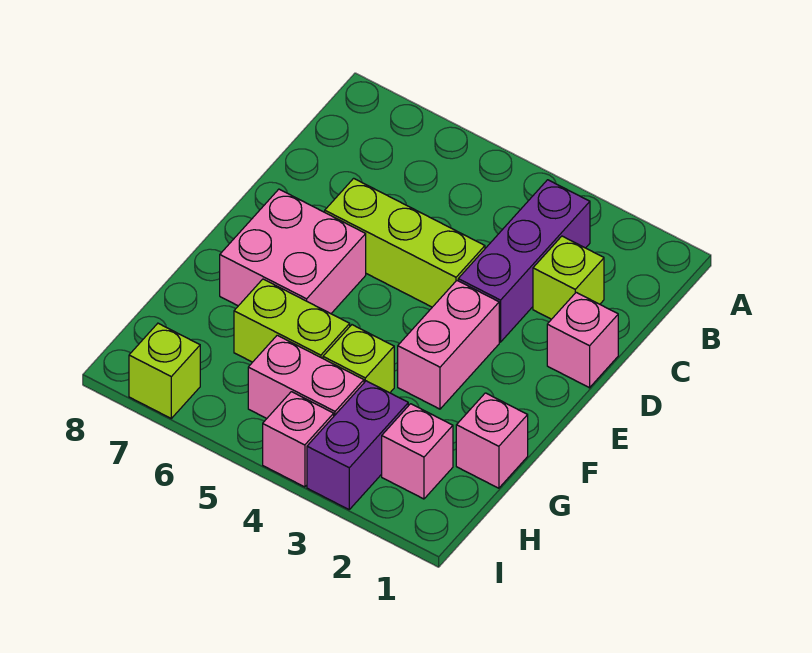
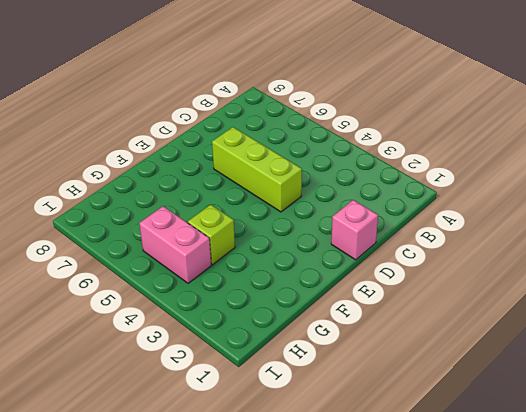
none -> purple brick B3:D3 level 1
none -> lime brick C2 level 1
none -> pink brick E3:F3 level 1

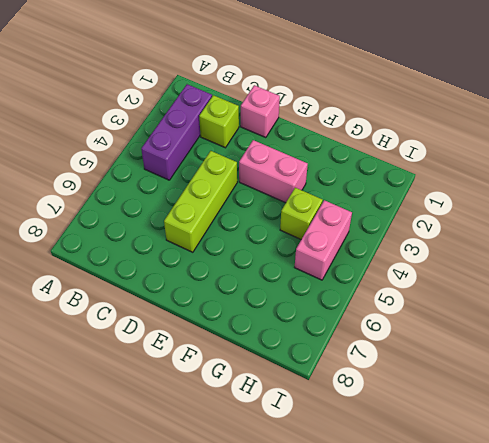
purple brick B2:B4 level 1 -> purple brick B3:D3 level 1
none -> pink brick E6:F7 level 1
none -> pink brick G1 level 1
none -> lime brick G5:G6 level 1

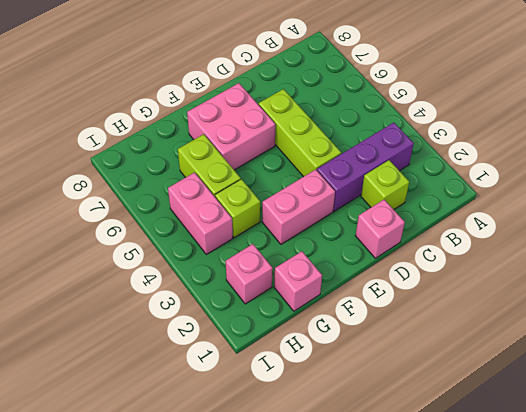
none -> purple brick H3:I3 level 1
none -> pink brick I4 level 1
none -> lime brick I7 level 1

